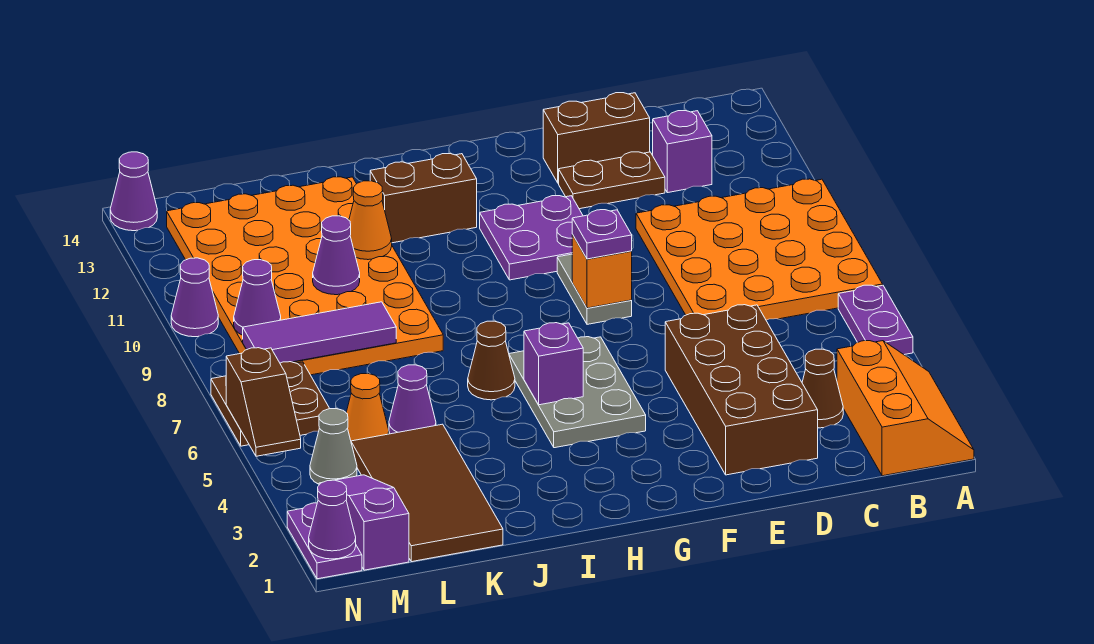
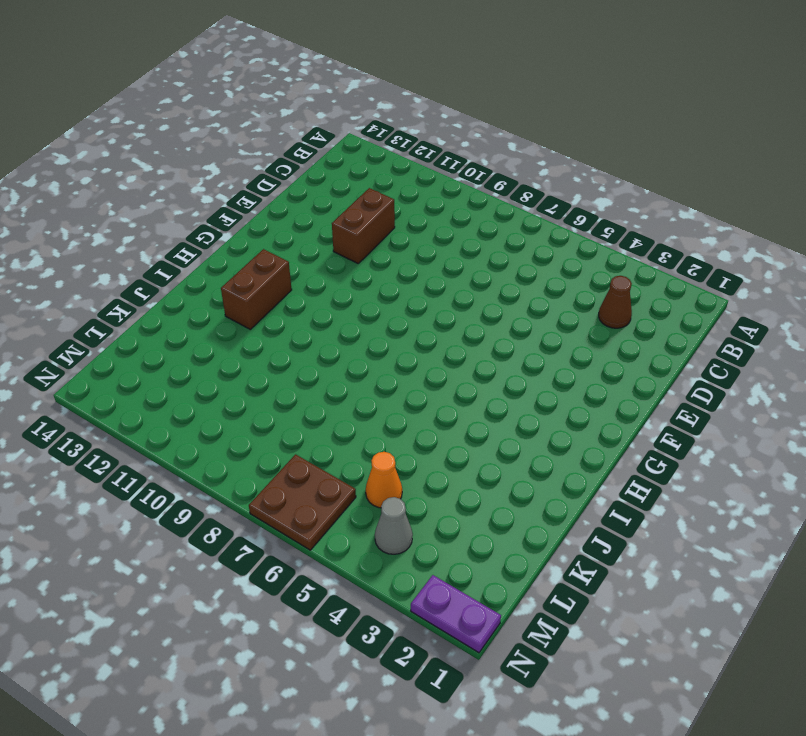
brown brick D11:E11 level 1 -> brown brick D13:E13 level 1
none -> orange slope A1:B3 level 1 top B
none -> purple plate A5:A6 level 1
none -> orange plate A7:D10 level 1
none -> purple brick C12 level 1

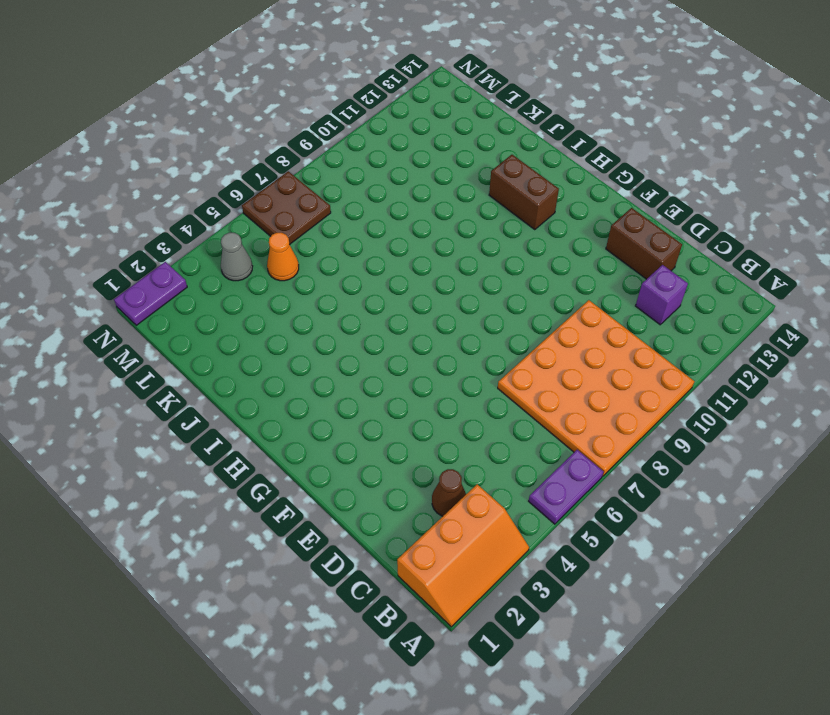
none -> brown brick D2:E5 level 1
none -> brown plate D12:E12 level 1
none -> grey plate F8:F9 level 1
none -> purple plate F10:G11 level 1

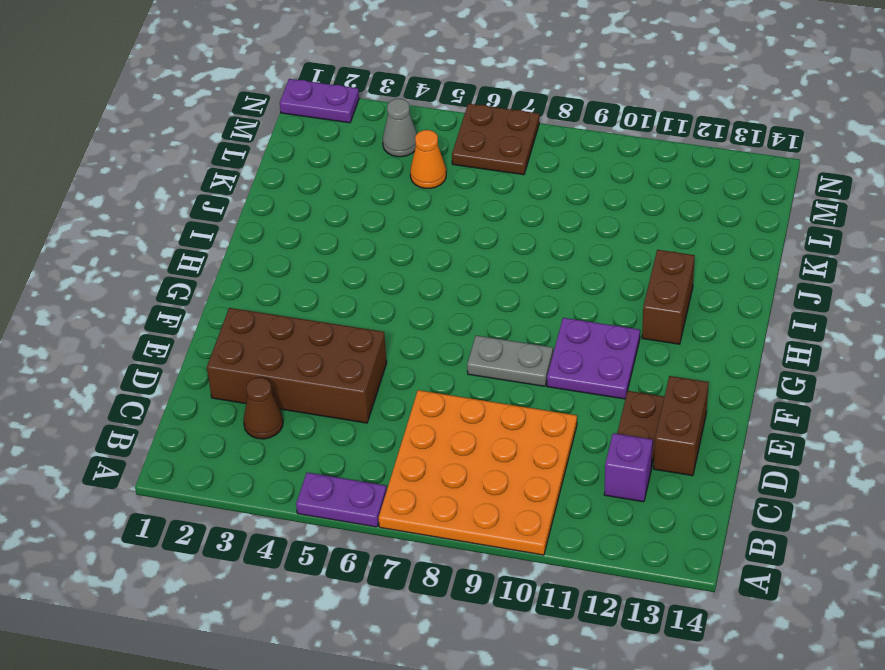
none -> orange slope A1:B3 level 1 top B
none -> grey plate G4:H6 level 1
none -> brown cone I6 level 1
none -> orange plate J8:M13 level 1

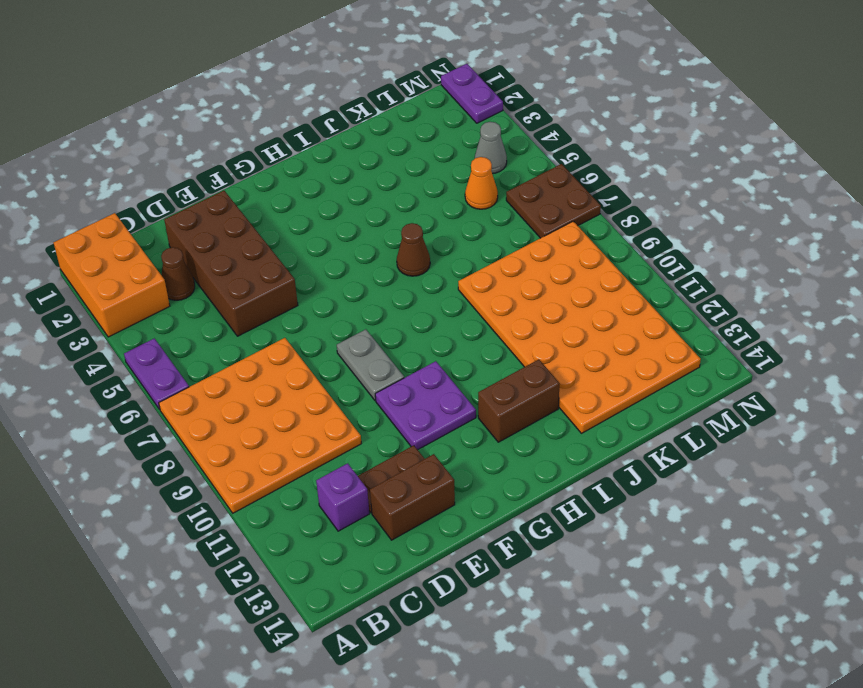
orange brick A1:B3 level 1 -> orange slope A1:B3 level 1 top B
none -> grey plate G4:H6 level 1
none -> brown tile K1:L4 level 1
none -> purple cone K5 level 1
none -> purple slope M1:M3 level 1 top 1

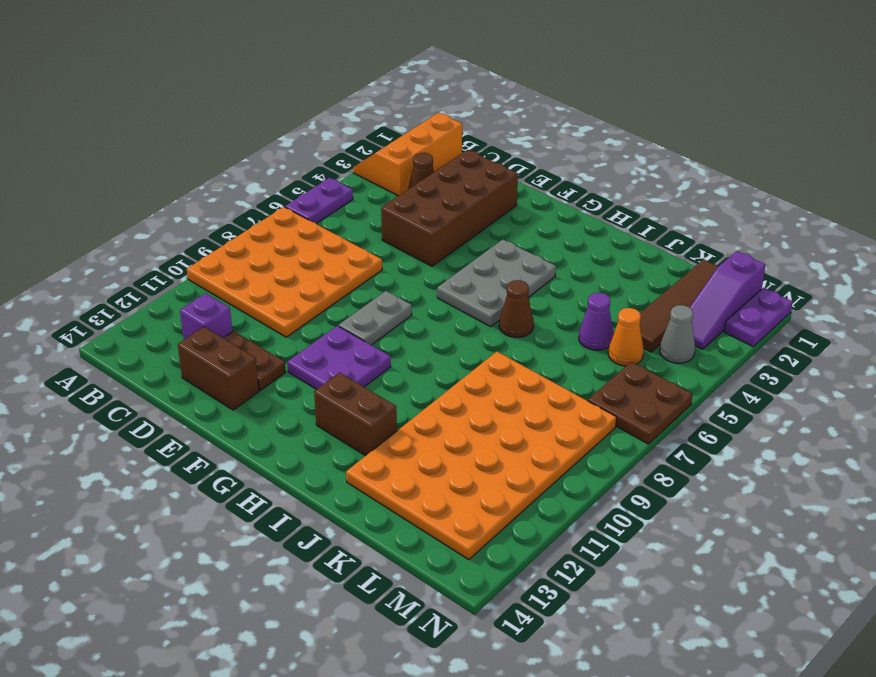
brown tile L1:L4 level 1 -> brown tile K1:L4 level 1
none -> purple cone N10 level 1
none -> purple cone N14 level 1
none -> orange brick F8 level 2
none -> purple brick H5 level 2

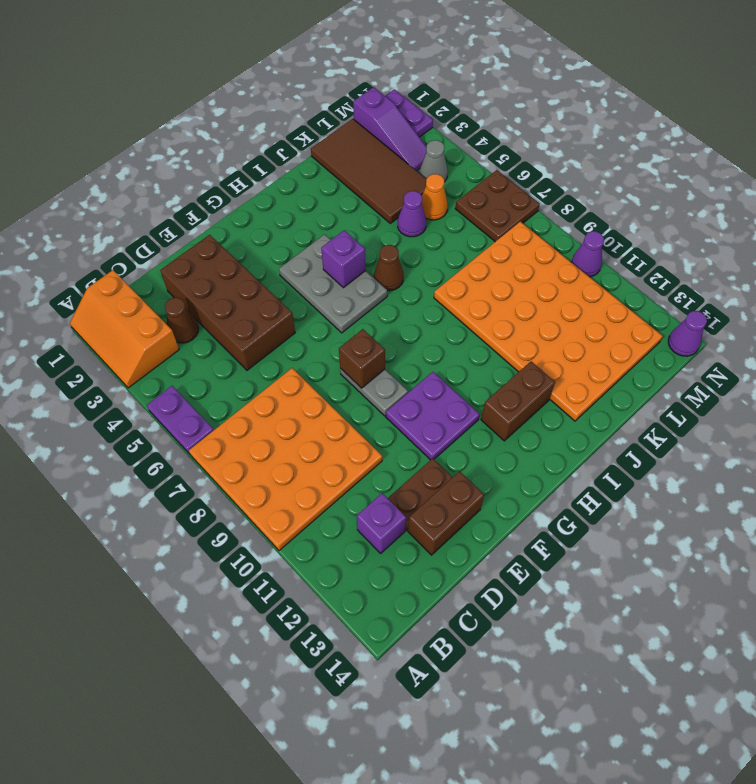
brown brick F8 level 2 -> orange brick F8 level 2
none -> orange cone J11 level 2
none -> purple tile K8:M8 level 2
none -> purple cone K10 level 2
none -> purple cone M9 level 2

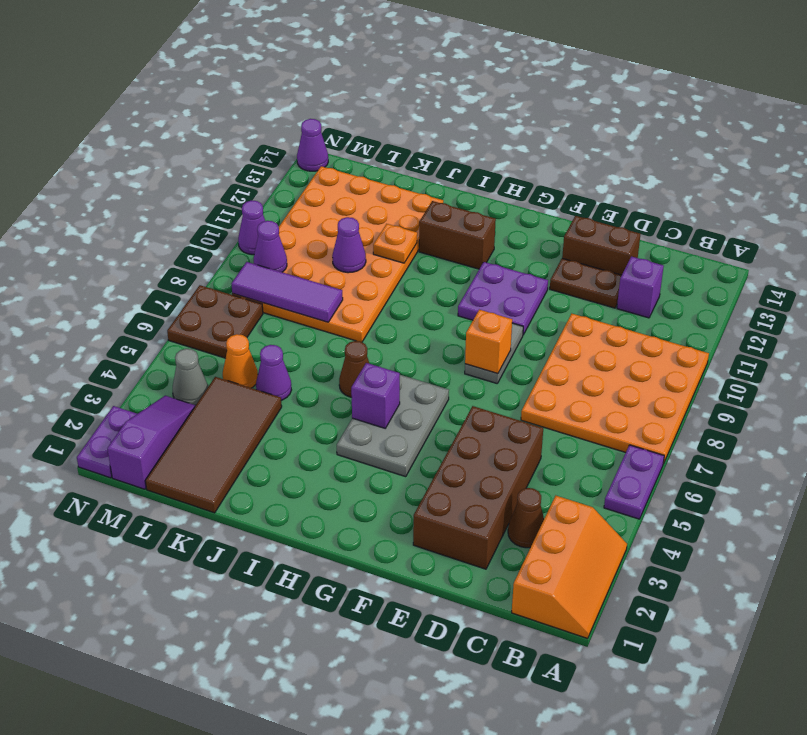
orange plate J11 level 2 -> orange cone J11 level 2
none -> purple cone N1 level 2
none -> brown slope N5:N6 level 2 top 6
none -> purple plate F8 level 3

